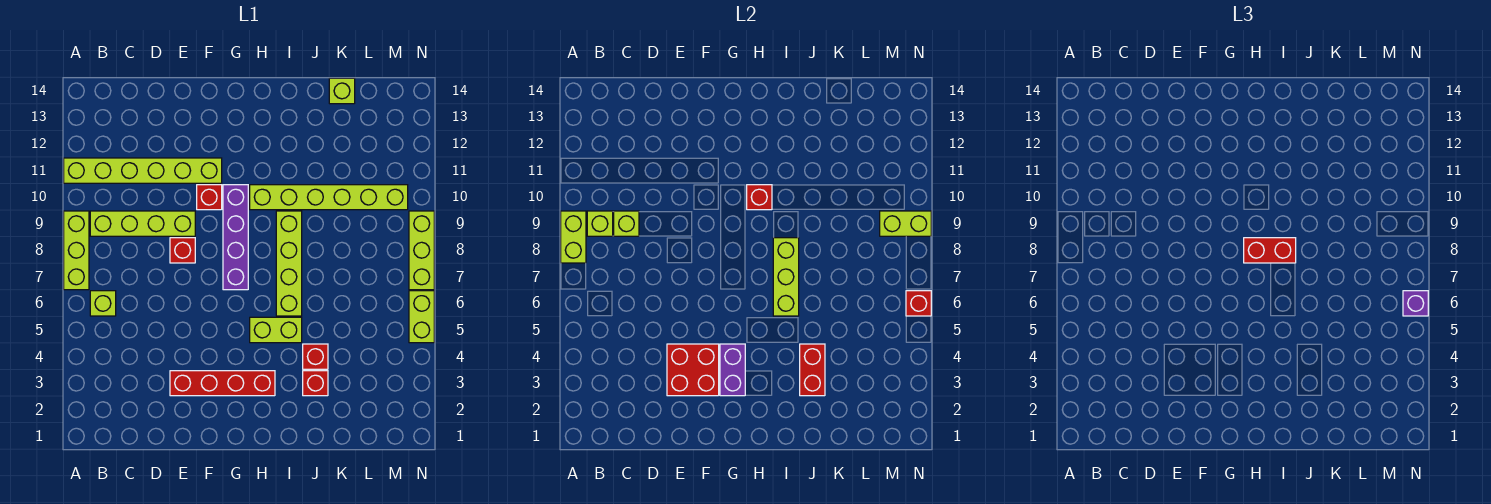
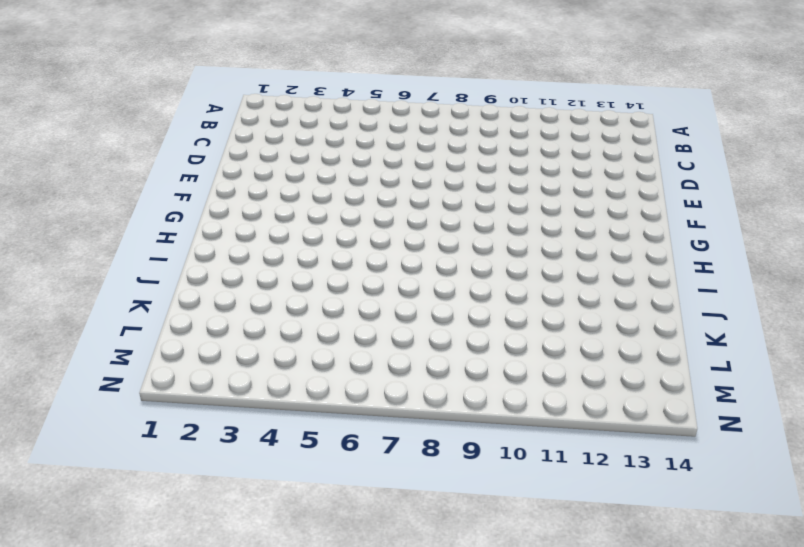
none -> lime brick A7:A9 level 1
none -> lime brick A11:F11 level 1
none -> lime brick B6 level 1

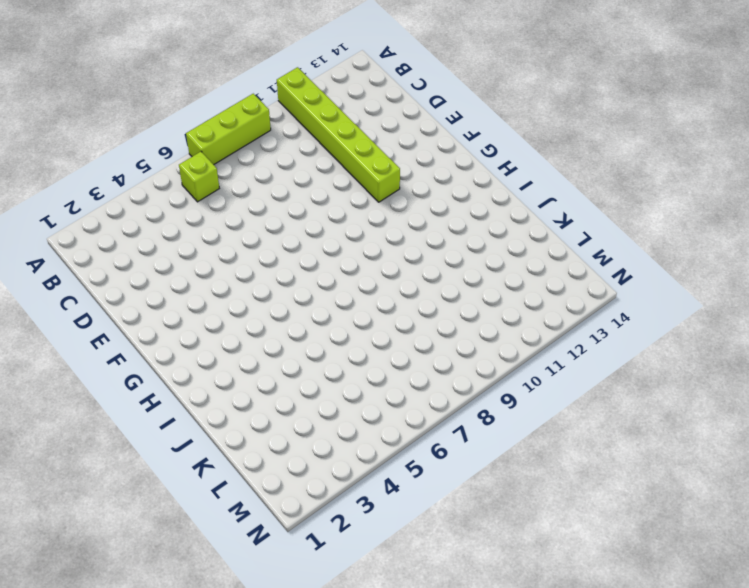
none -> lime brick B9:E9 level 1
none -> red brick E3:H3 level 1
none -> red brick E8 level 1

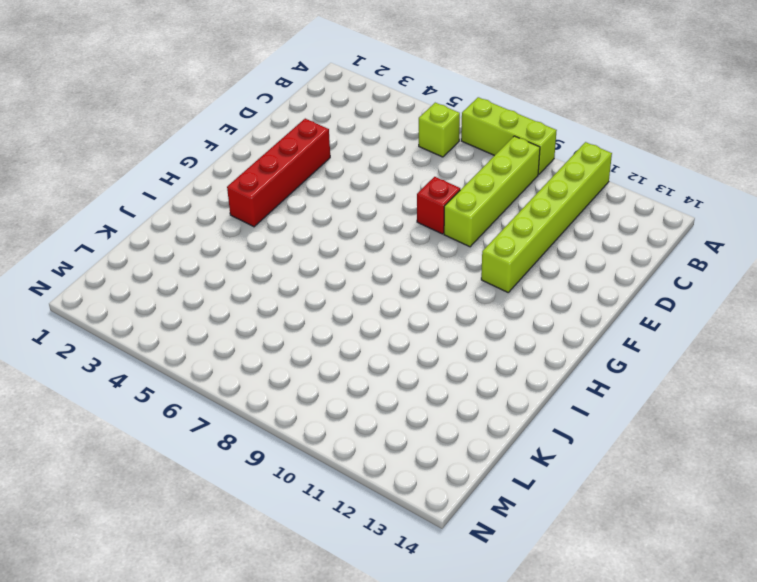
none -> red brick F10 level 1
none -> purple brick G7:G10 level 1
none -> lime brick H5:I5 level 1

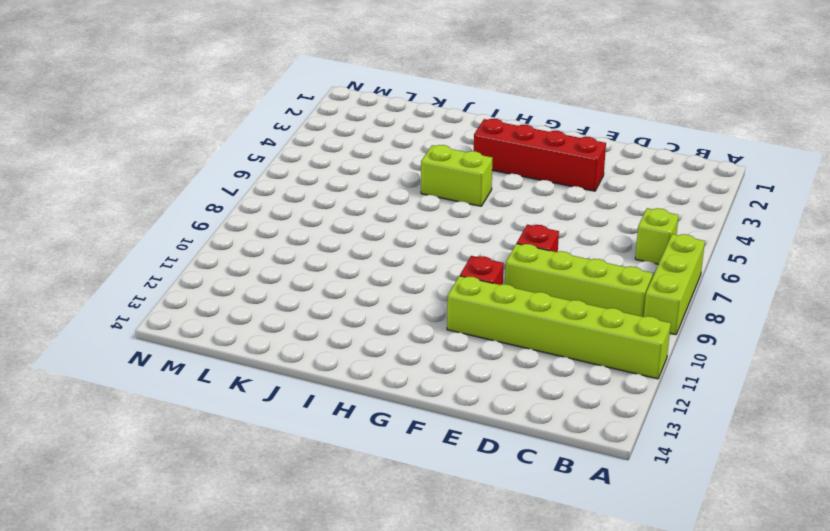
none -> purple brick G7:G10 level 1
none -> lime brick H10:M10 level 1
none -> lime brick I6:I9 level 1

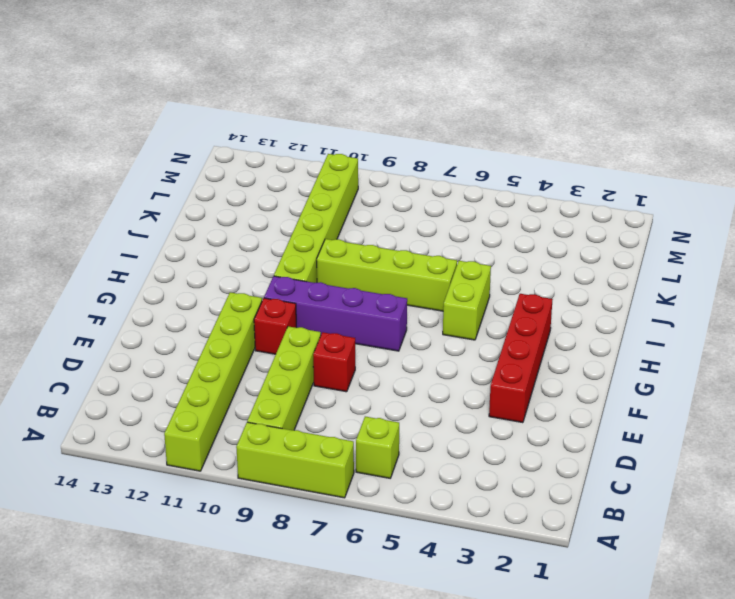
none -> red brick J3 level 1
none -> red brick J4 level 1
none -> lime brick K14 level 1

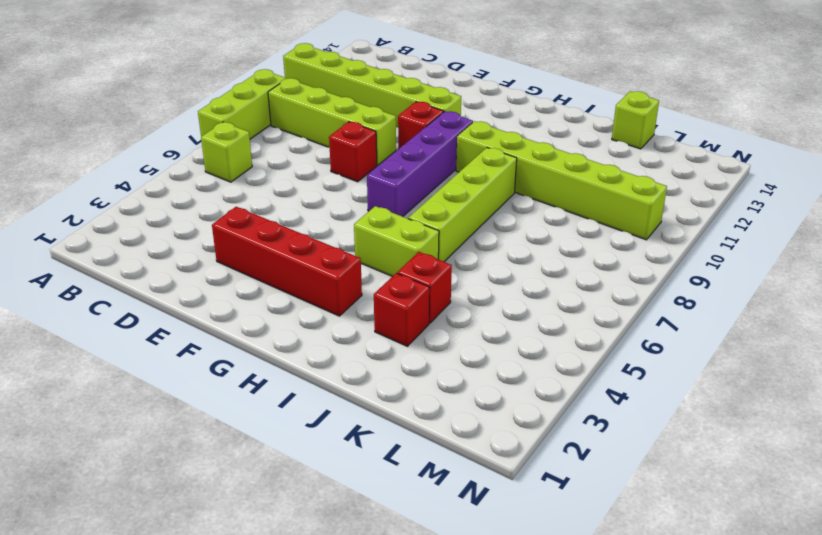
none -> lime brick N5:N6 level 1
none -> lime brick N7:N9 level 1
none -> lime brick A8:A9 level 2

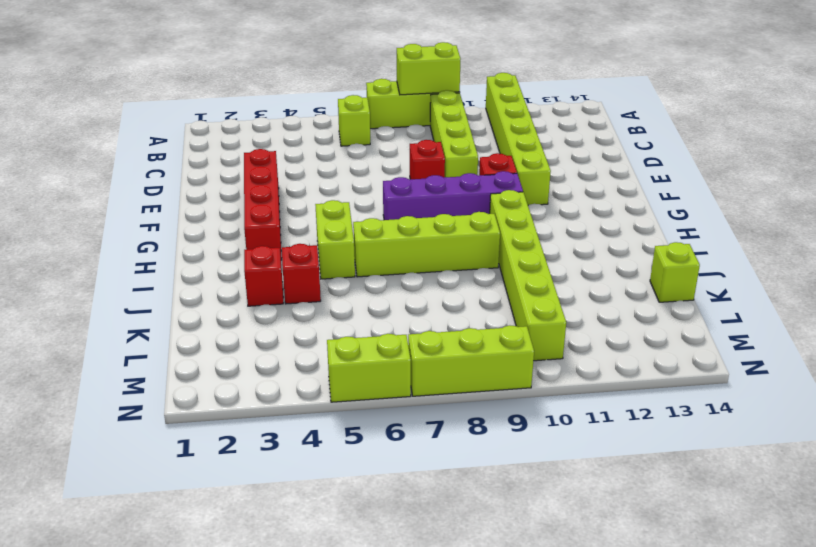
none -> lime brick B9 level 2
none -> lime brick C9 level 2
none -> red brick E3:F4 level 2

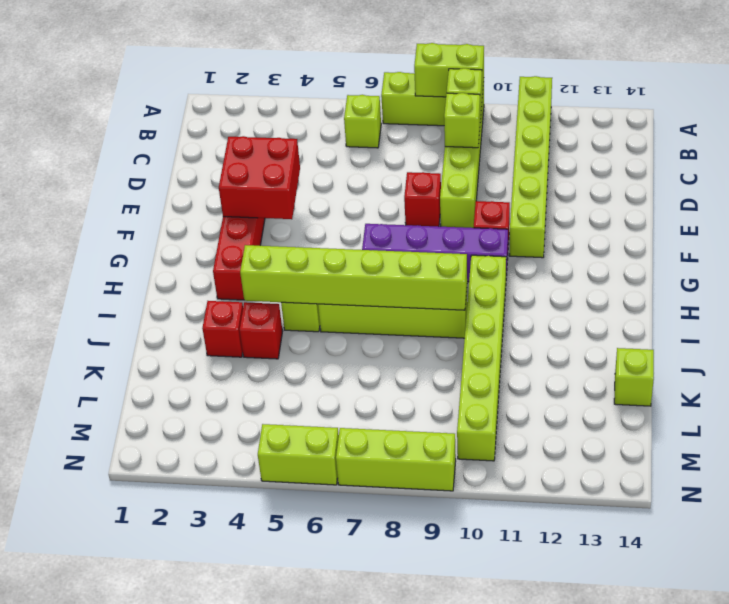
lime brick I4:I9 level 2 -> lime brick I6:I8 level 2
none -> purple brick G3:G4 level 2
none -> red brick H10 level 2
none -> red brick J3:J4 level 2

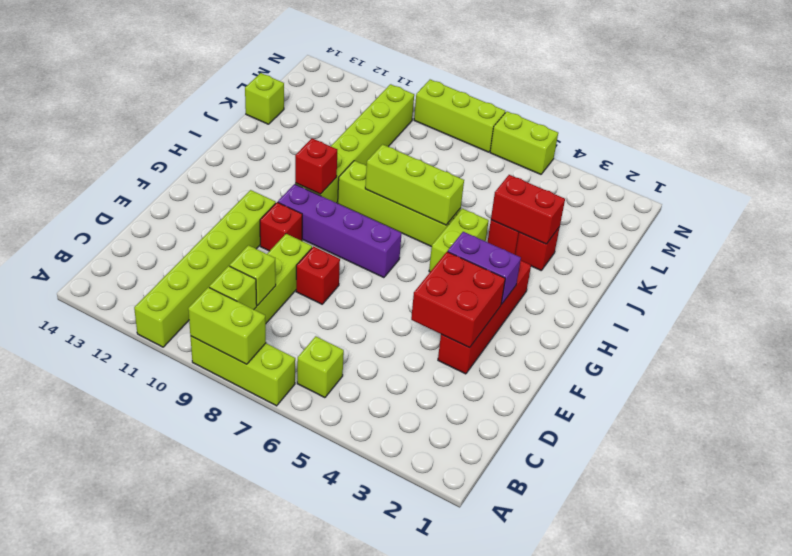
none -> lime brick M9:N9 level 2
none -> red brick N6 level 2
none -> red brick H8:I8 level 3

